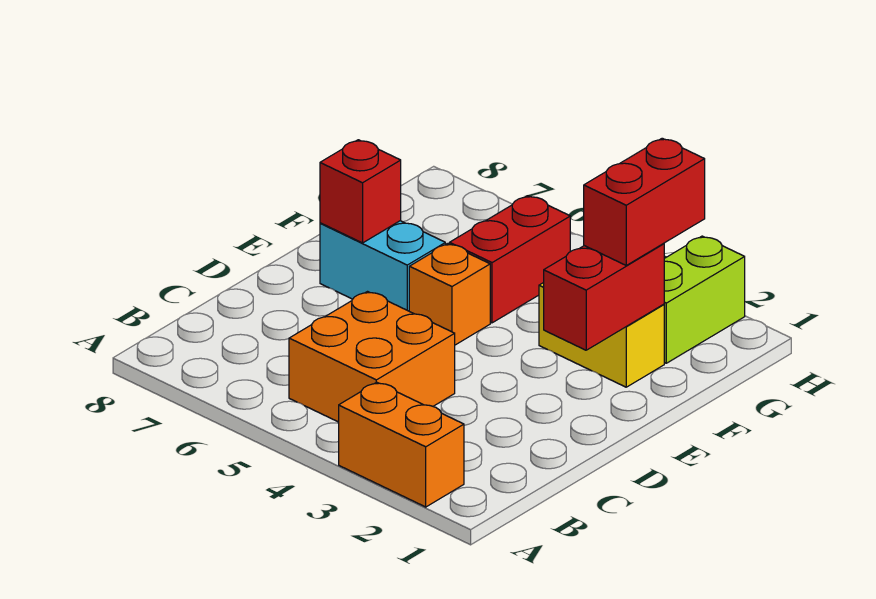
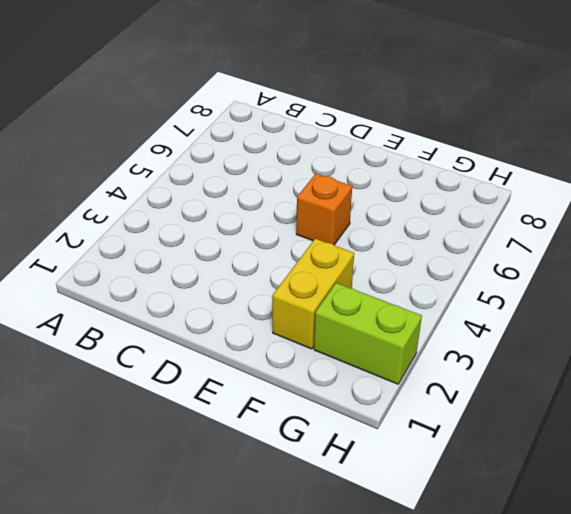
none -> orange brick A2:A3 level 1
none -> orange brick B4:C5 level 1

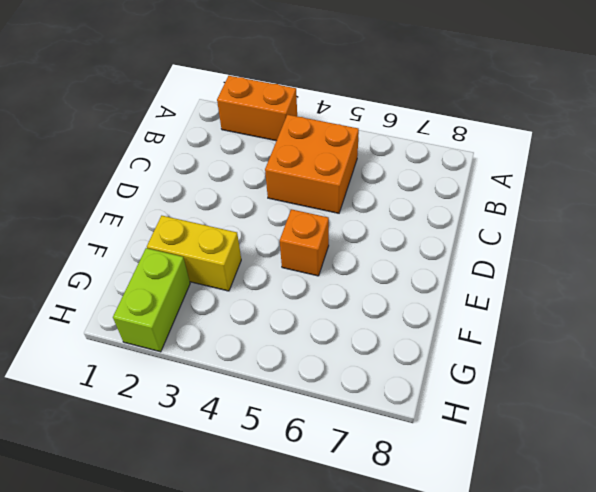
none -> cyan brick E6:E7 level 1
none -> red brick F5:G5 level 1

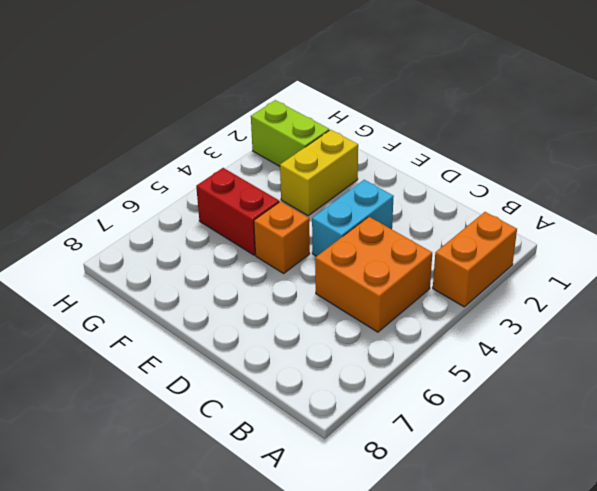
cyan brick D3:D4 level 1 -> cyan brick E6:E7 level 1
none -> red brick E2:F2 level 2
none -> red brick E7 level 2

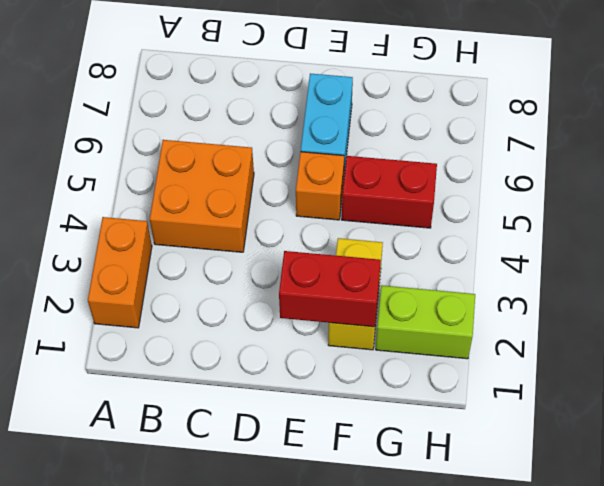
none -> red brick E7 level 2
none -> red brick F2:G2 level 3

